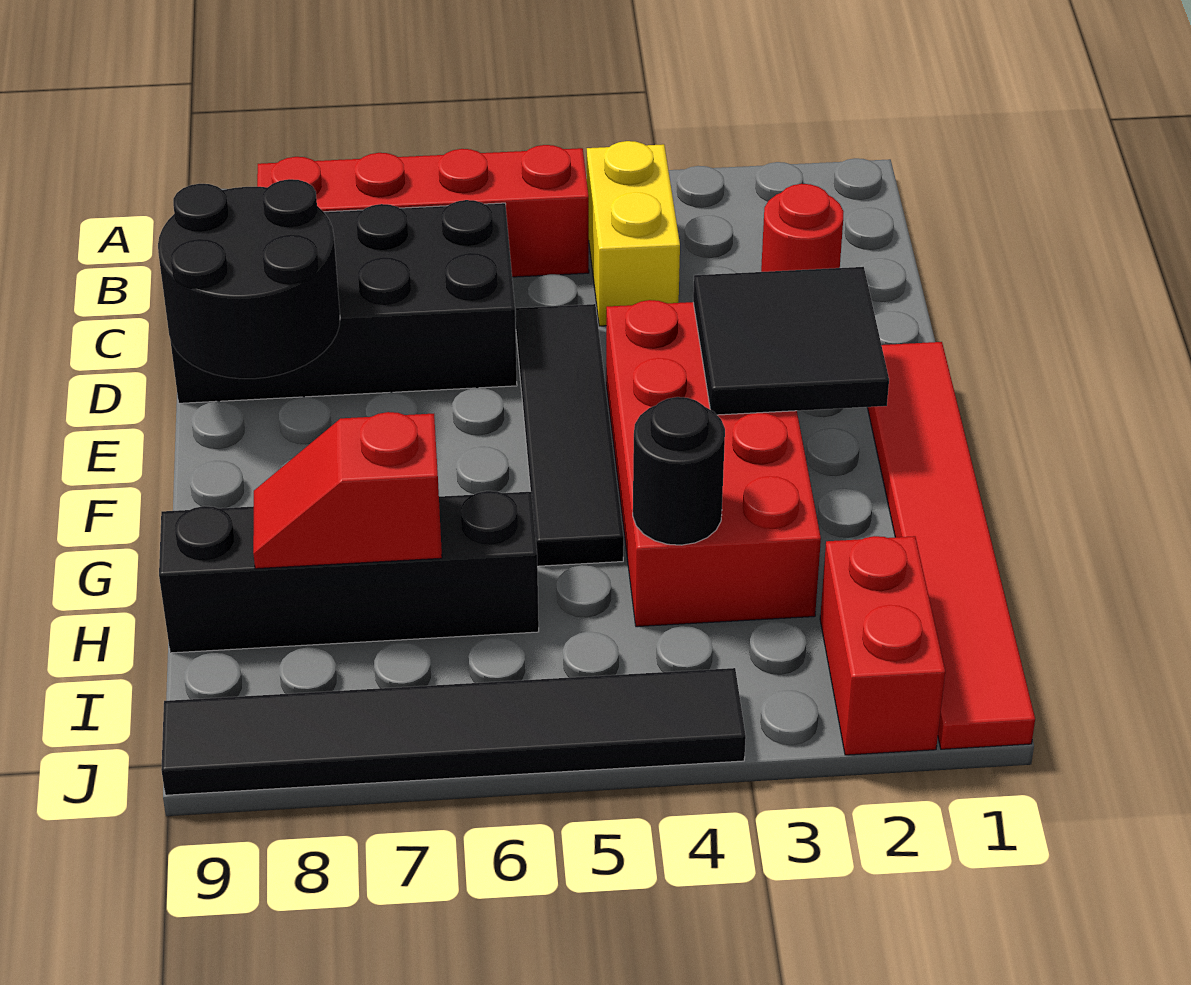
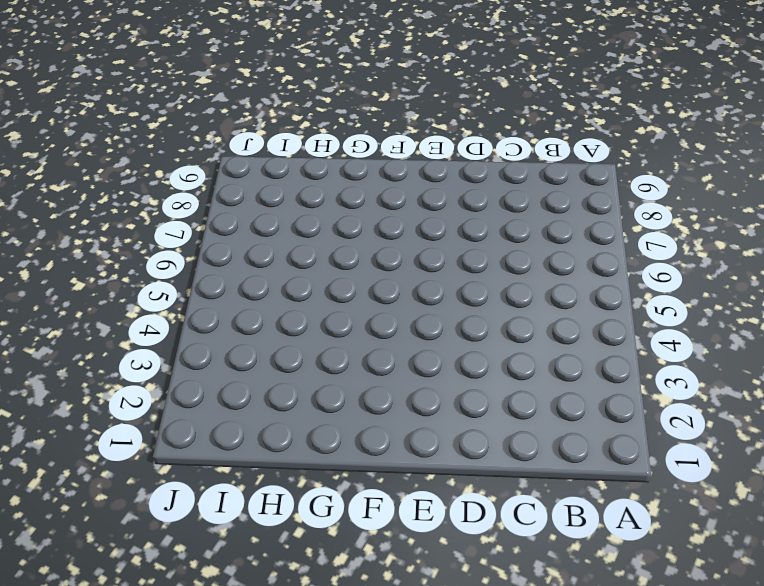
none -> yellow brick B4:C4 level 1
none -> red brick B5:B8 level 1
none -> red round brick C2 level 1

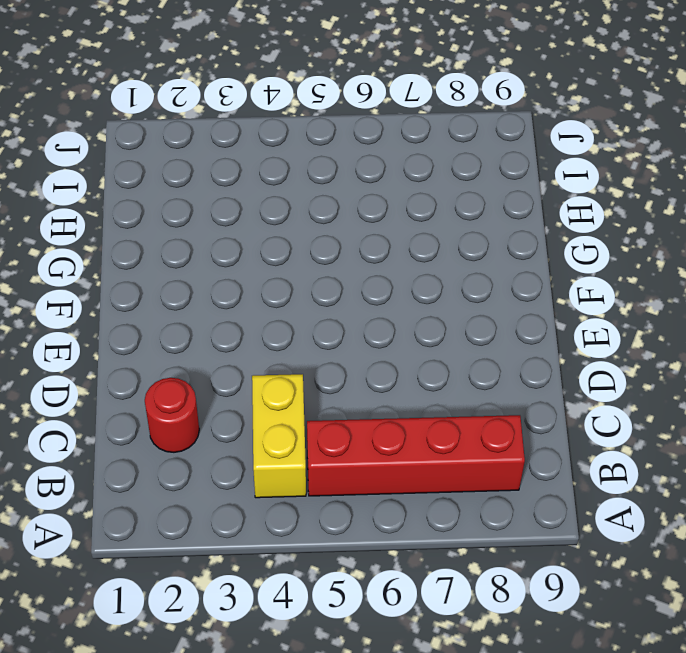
none -> black brick C6:D9 level 1
none -> black tile D5:G5 level 1
none -> red tile E1:J1 level 1

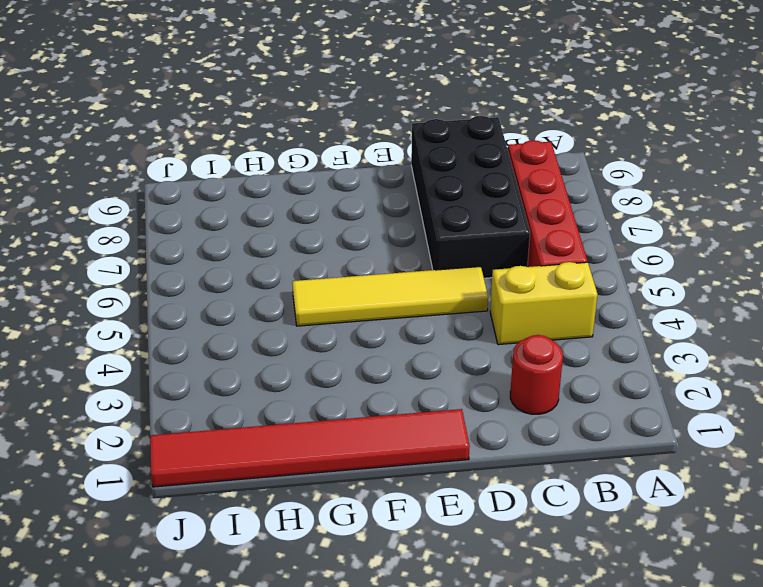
yellow tile D5:G5 level 1 -> black tile D5:G5 level 1
none -> red brick E3:H4 level 1
none -> black brick H6:H9 level 1
none -> red brick I2:J2 level 1

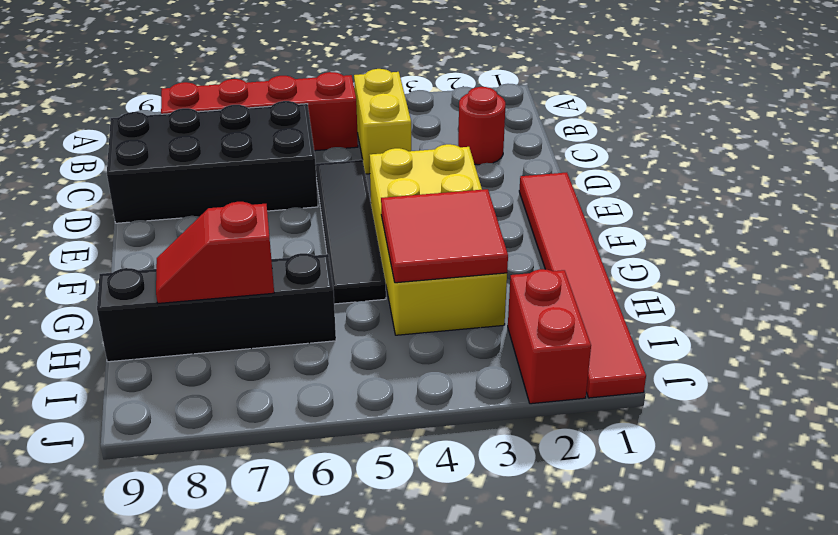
yellow brick E3:H4 level 1 -> red brick E3:H4 level 1
red tile G3:H4 level 2 -> black round brick H4 level 2
none -> black tile J4:J9 level 1
none -> black round brick D8:E9 level 2
none -> black tile E2:F3 level 2

